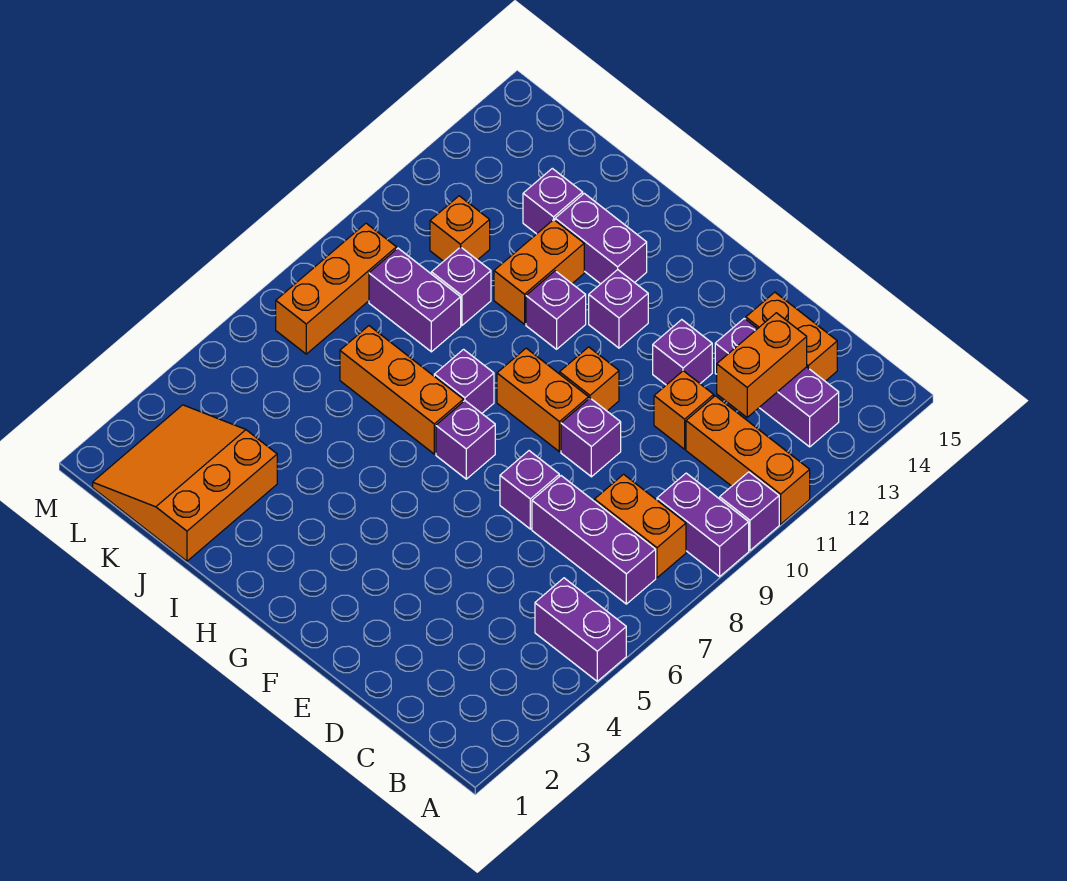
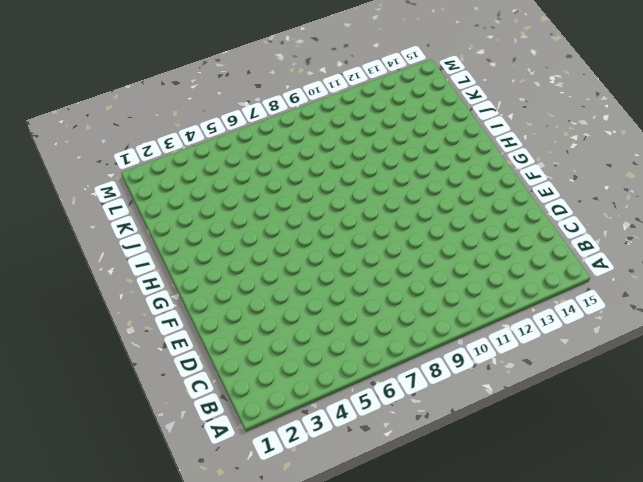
none -> purple brick A5:B5 level 1
none -> purple brick A9:B9 level 1
none -> purple brick A10 level 1

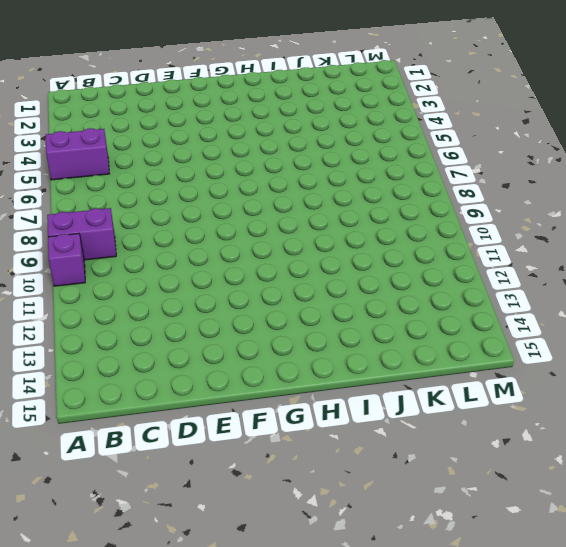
none -> orange brick A11:C11 level 1
none -> purple brick B7:D7 level 1
none -> orange brick B8:C8 level 1

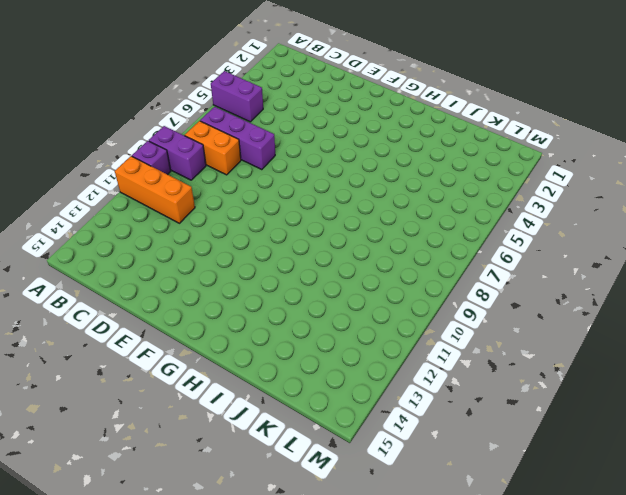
none -> purple brick B13:D13 level 1
none -> orange brick C14:D14 level 1
none -> orange brick D11 level 1

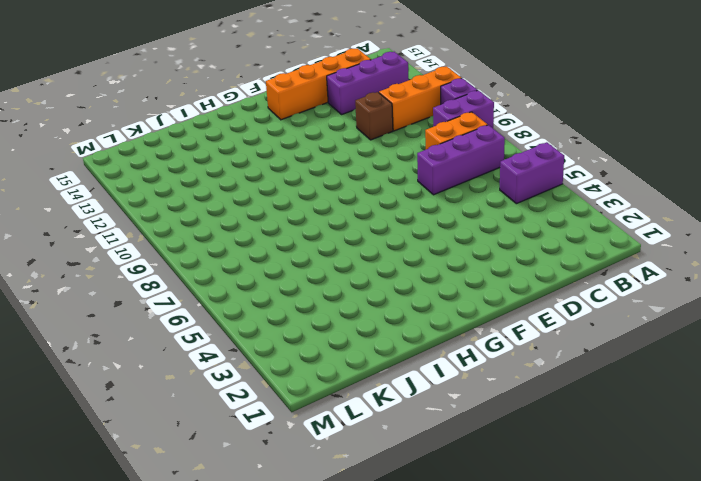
orange brick C14:F14 level 1 -> orange brick C14:D14 level 1
brown brick D11 level 1 -> orange brick D11 level 1
none -> purple brick E7 level 1
none -> purple brick E9 level 1
none -> purple brick E12 level 1

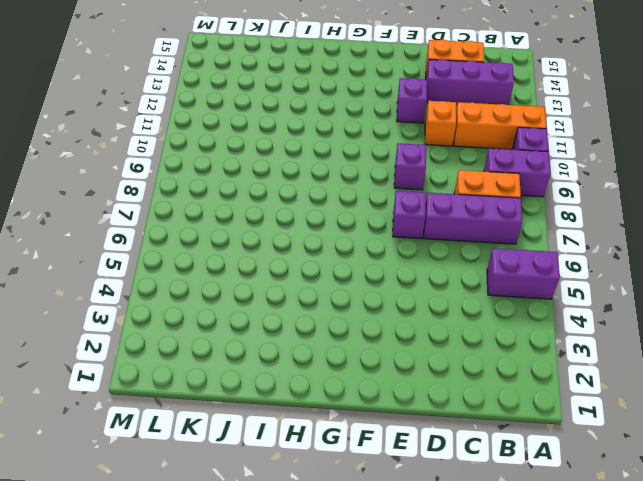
none -> orange brick F9:G9 level 1
none -> orange brick F10 level 1
none -> purple brick G7 level 1

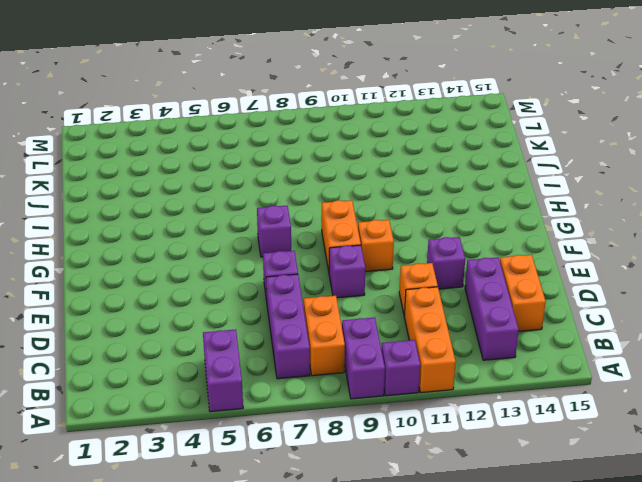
none -> purple brick G12 level 1
none -> orange brick H7:J7 level 1
none -> purple brick H8 level 1

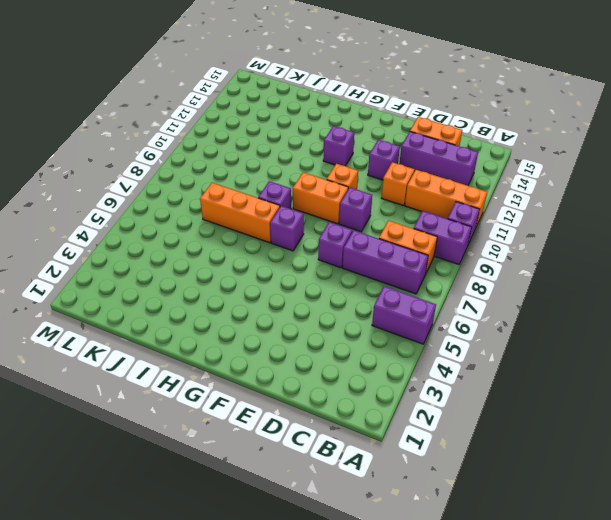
none -> purple brick H11 level 1
none -> purple brick H13:I13 level 1
none -> orange brick I11:I12 level 1

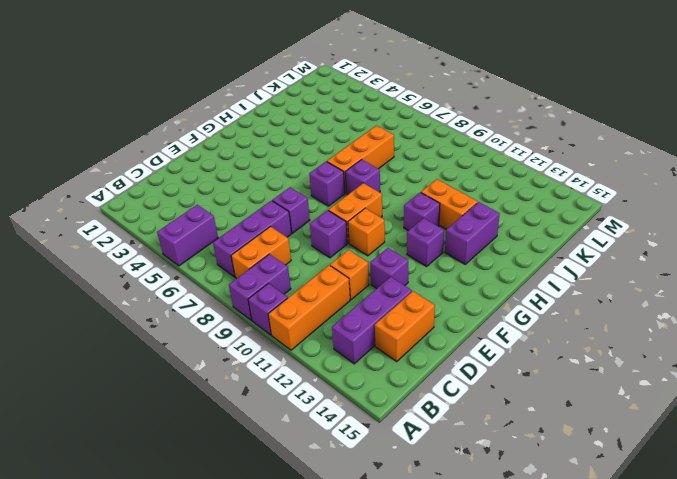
none -> orange slope J1:L3 level 1 top J
none -> purple brick J9:K9 level 1
none -> purple brick J10 level 1

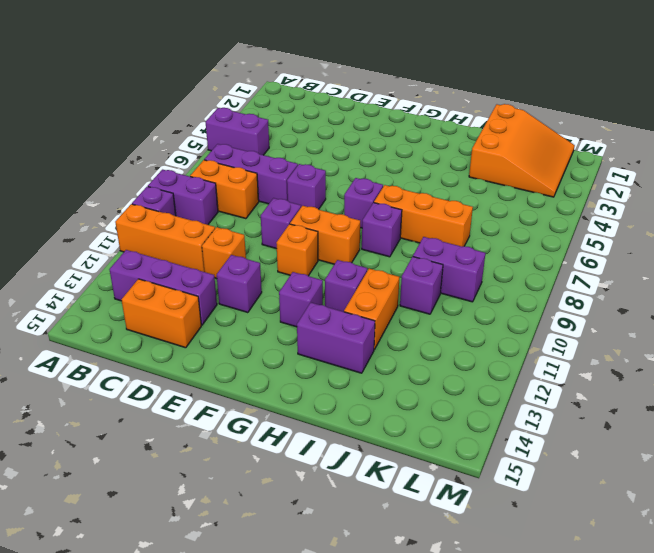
none -> purple brick J13 level 1
none -> orange brick K11 level 1
none -> orange brick L7:L9 level 1

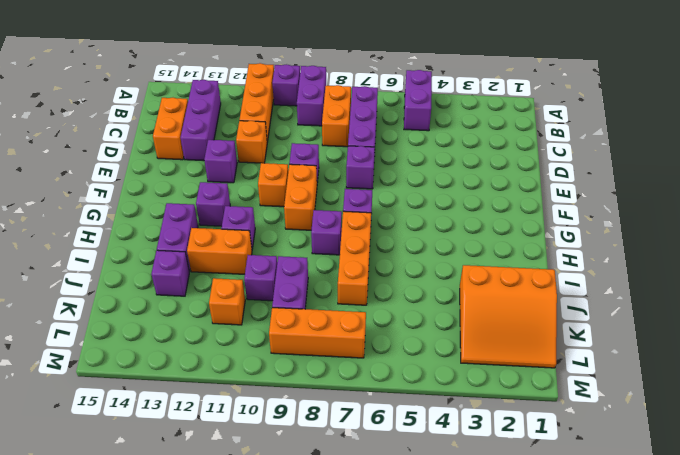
none -> orange brick C12:C13 level 2

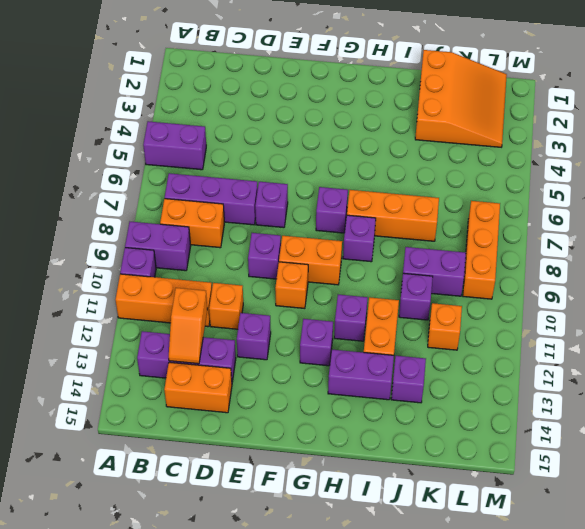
orange slope C12:C13 level 2 top 12 -> orange brick C12:C13 level 2

